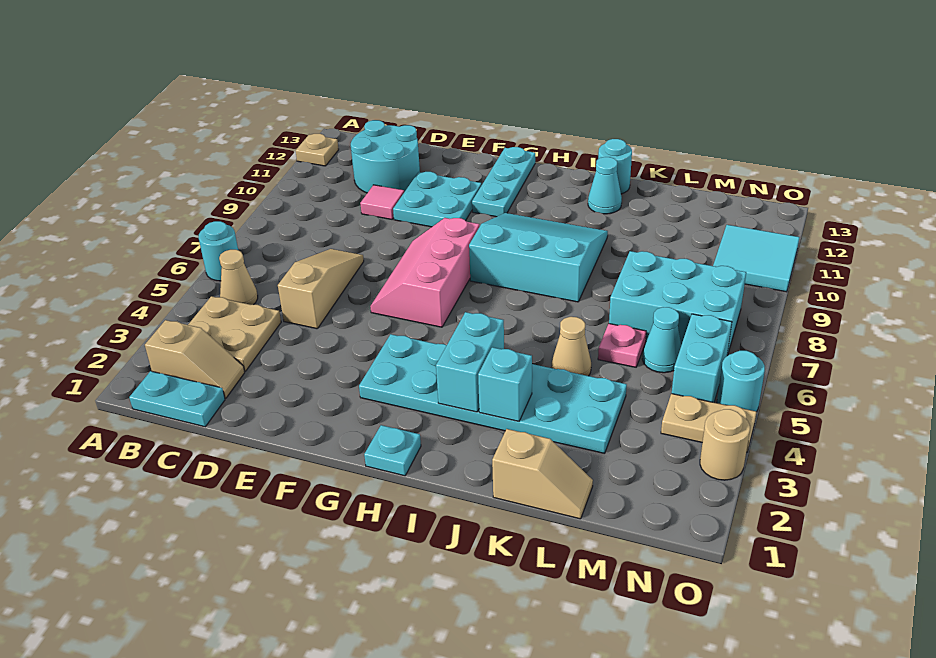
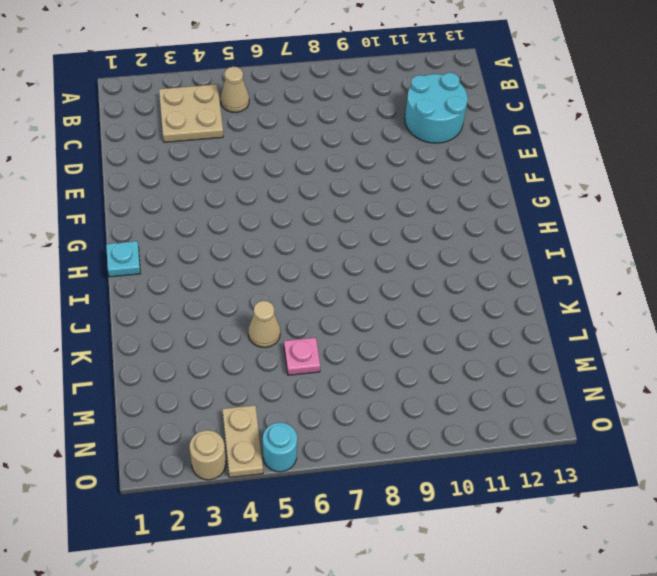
none -> cyan round brick A6 level 1
none -> tan plate A12 level 1
none -> cyan plate B1:C1 level 1

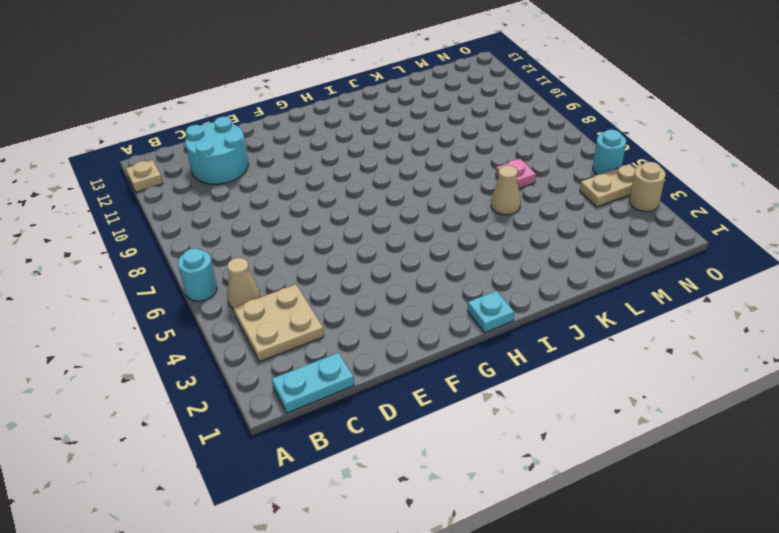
none -> tan slope B2:C2 level 1 top B
none -> tan slope D5:D7 level 1 top 5
none -> pink tile D10 level 1

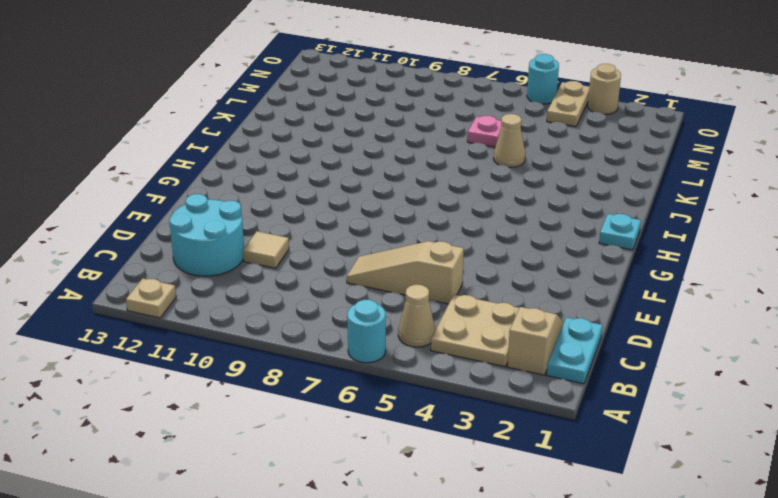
tan tile D10 level 1 -> pink tile D10 level 1
none -> cyan plate E10:F11 level 1
none -> pink slope F6:G8 level 1 top G
none -> cyan plate G3:L4 level 1

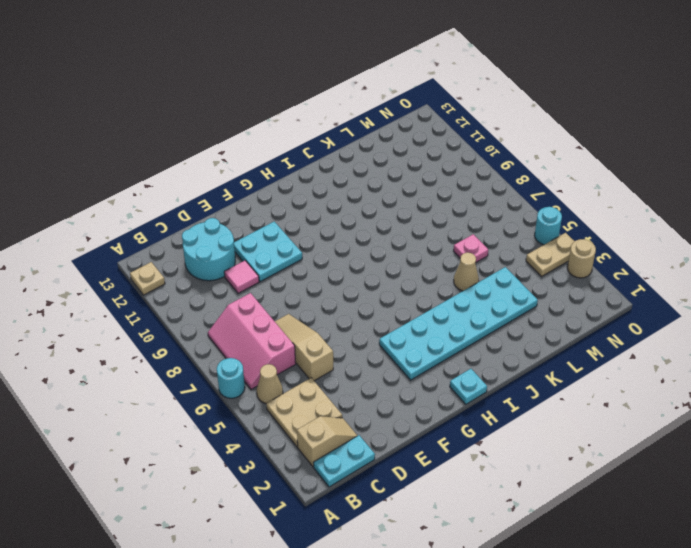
pink slope B6:C8 level 1 top C -> pink slope F6:G8 level 1 top G
none -> cyan plate G11:G13 level 1
none -> cyan slope H8:J10 level 1 top 8
none -> cyan cone J12 level 1

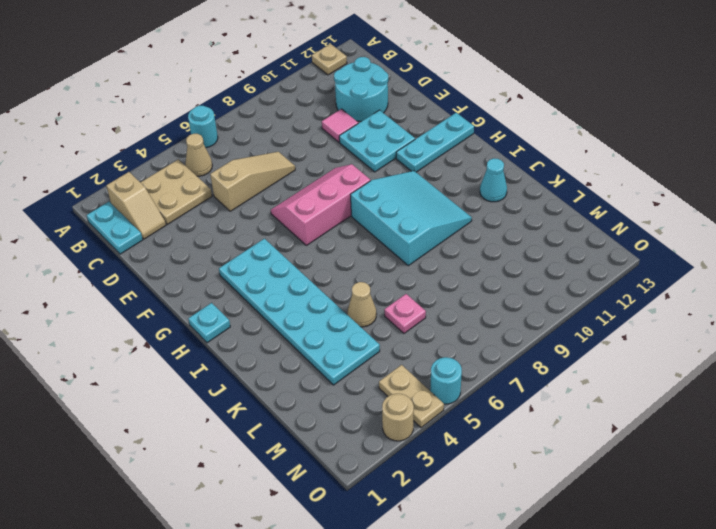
none -> cyan round brick J13 level 1
none -> tan slope K1:L1 level 1 top K
none -> cyan brick L7:N8 level 1

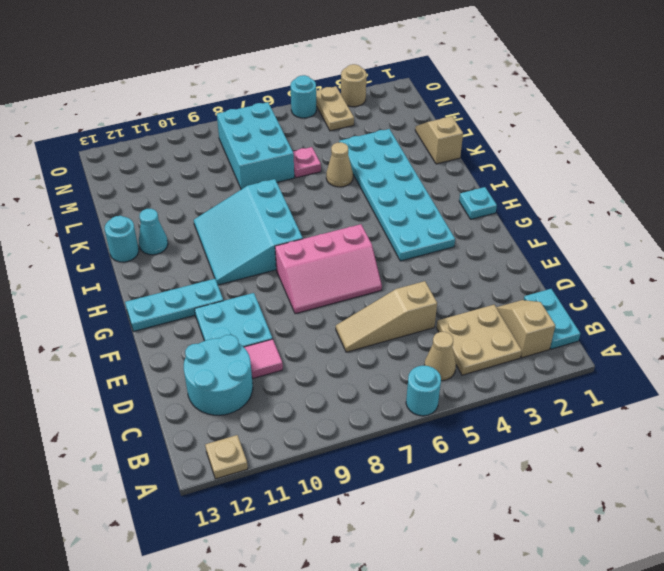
none -> cyan cone M6 level 1
none -> cyan brick N5:N6 level 1
none -> cyan tile N10:O11 level 1

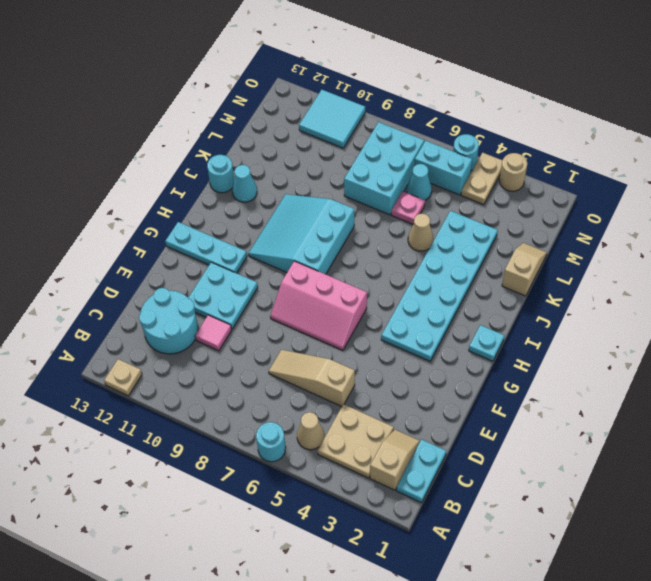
none -> cyan brick I3:I4 level 2
none -> cyan brick J3 level 2

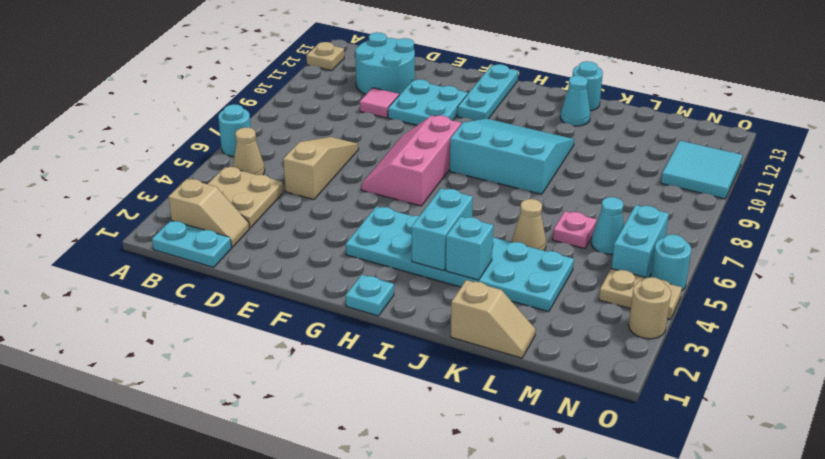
none -> cyan brick L7:N8 level 1

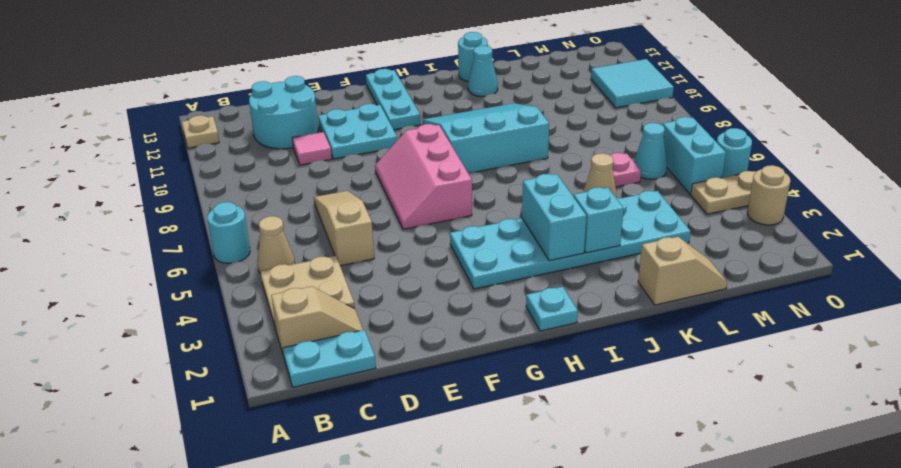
none -> cyan brick L7:N8 level 1

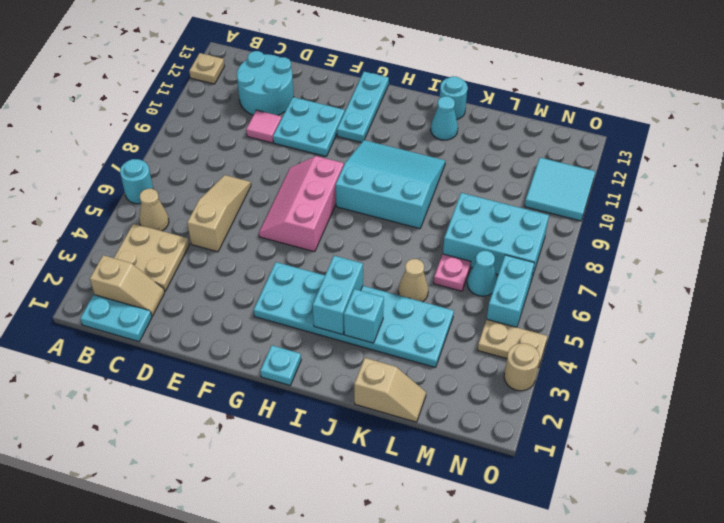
none -> cyan round brick O5 level 1

